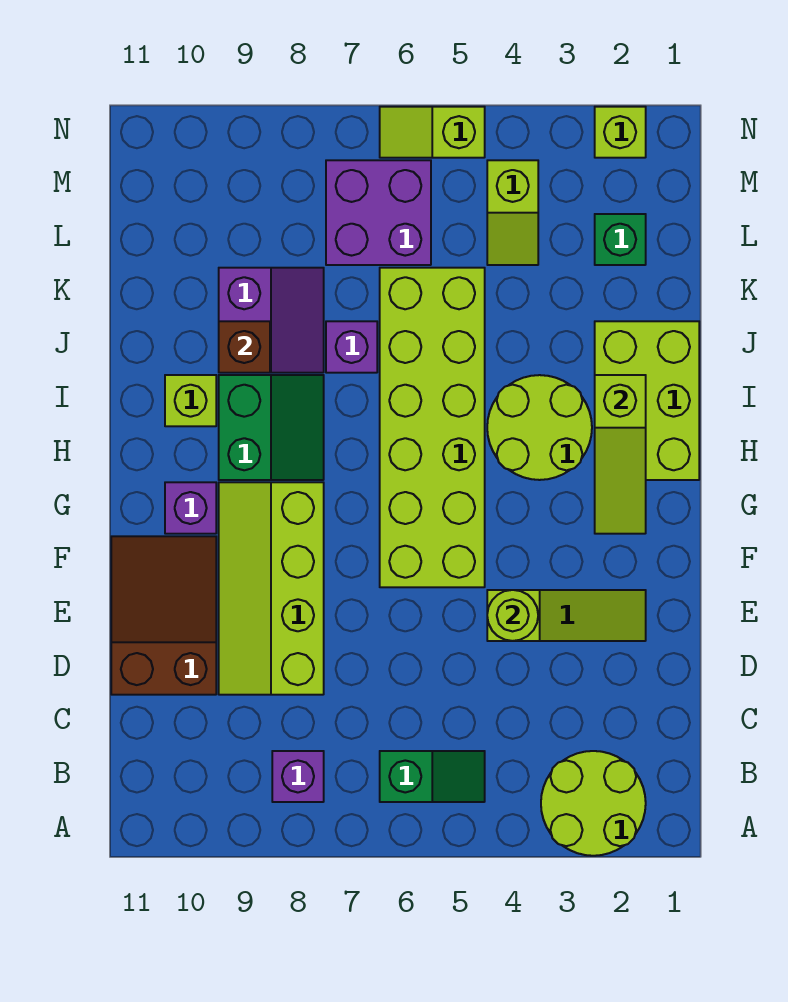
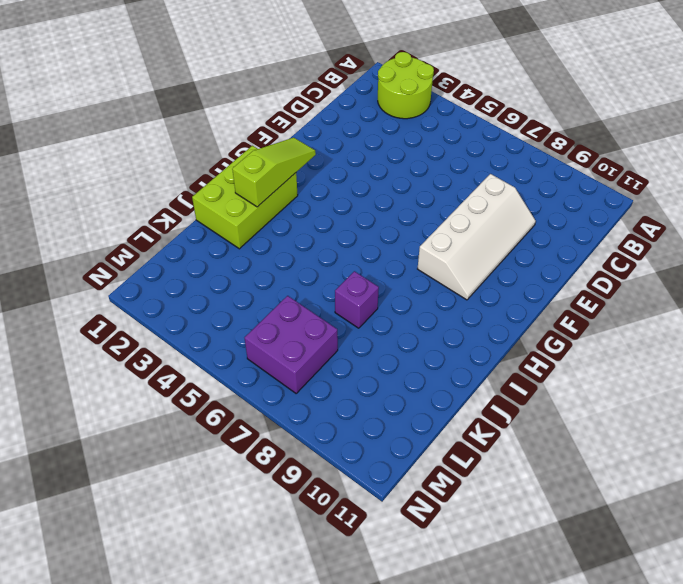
white slope D8:G9 level 1 top 8 -> lime slope D8:G9 level 1 top 8
none -> green slope B5:B6 level 1 top 6
none -> purple brick B8 level 1
none -> brown slope D10:F11 level 1 top D

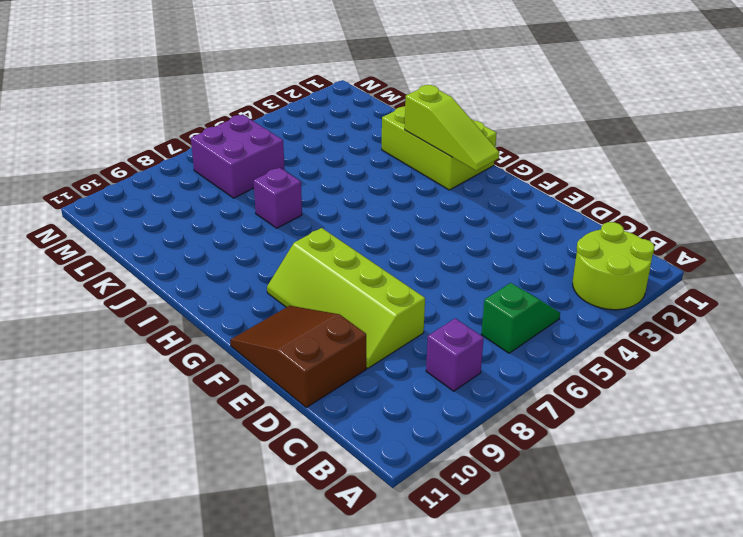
none -> lime slope E2:E4 level 1 top 4
none -> lime brick F5:K6 level 1
none -> purple brick G10 level 1

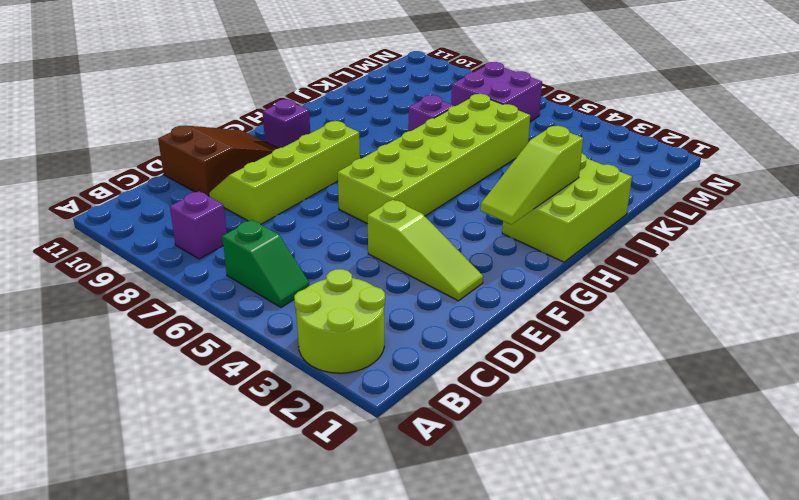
none -> lime round brick H3:I4 level 1
none -> green slope H8:I9 level 1 top 9
none -> lime brick I10 level 1

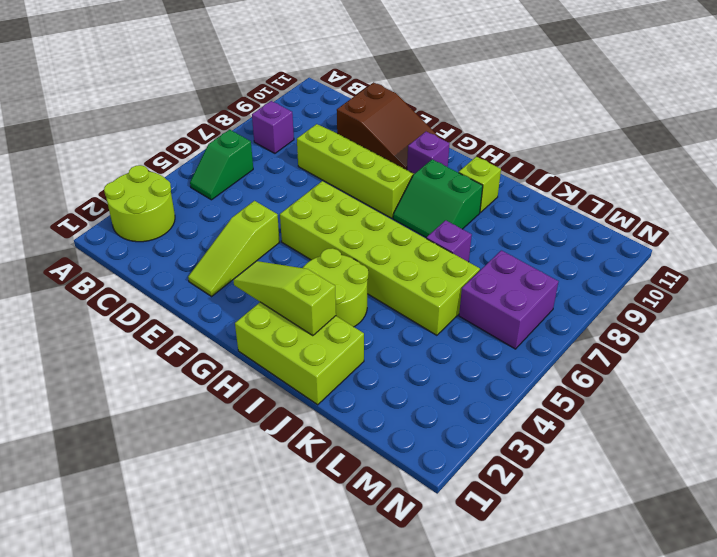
none -> purple slope J8:K9 level 1 top 9
none -> green brick L2 level 1
none -> lime slope L4:M4 level 1 top M

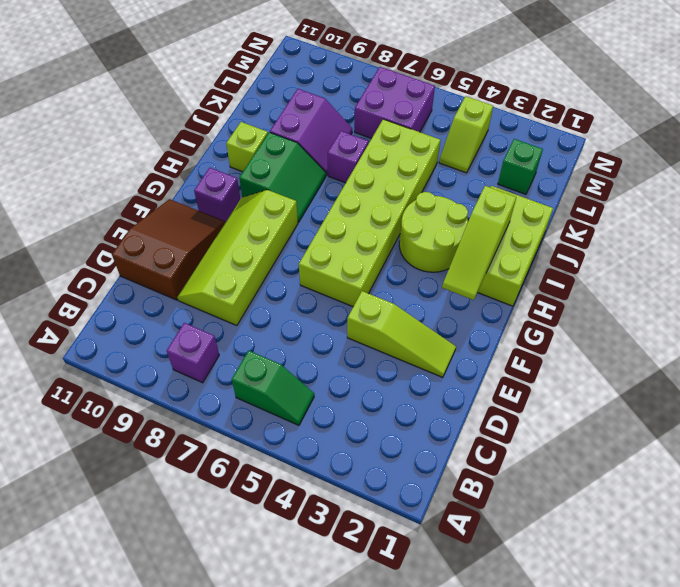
none -> lime round brick A2:B3 level 1
none -> lime brick N2 level 1
none -> lime slope N5:N6 level 1 top 5

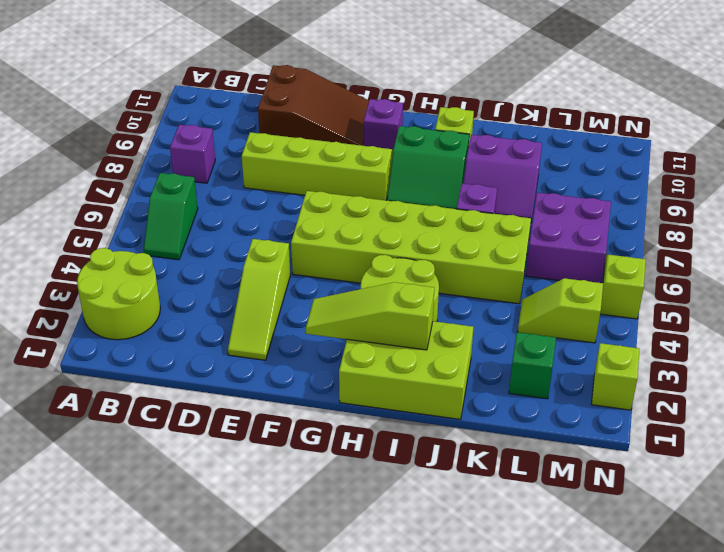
none -> lime round brick E4 level 2
none -> brown brick J9 level 2

